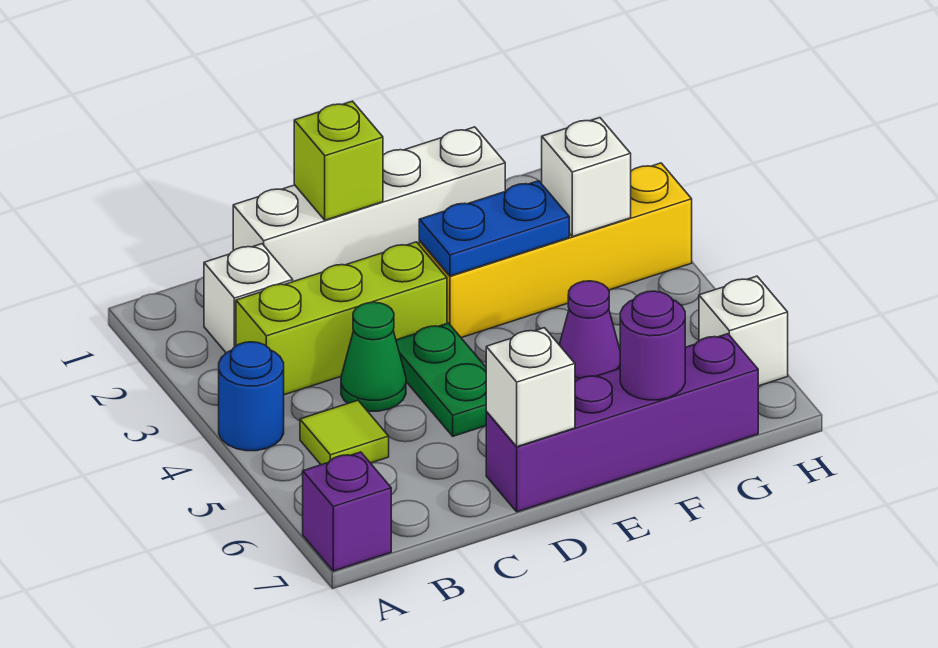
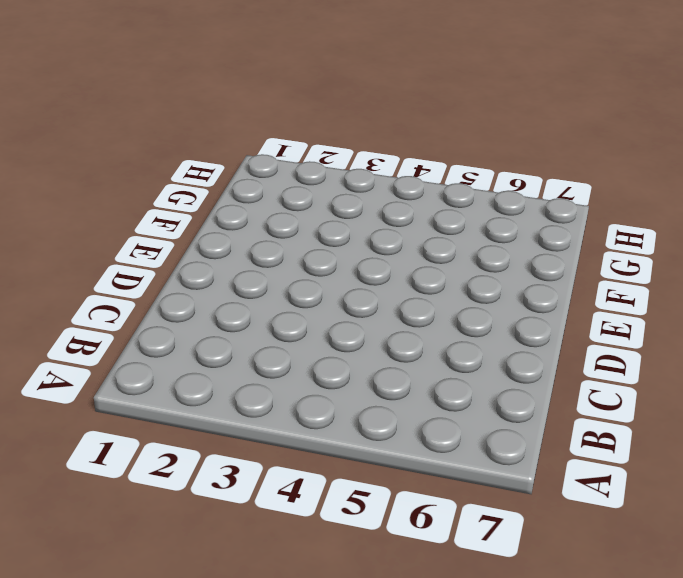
none -> blue round brick A4 level 1
none -> purple brick A7 level 1
none -> white brick B2 level 1

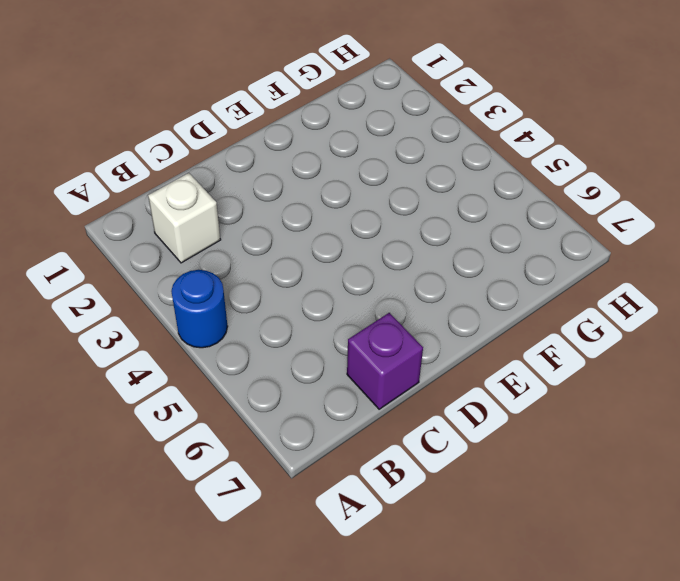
purple brick C7 level 1 -> purple brick A7 level 1
none -> lime brick B3:D3 level 1
none -> lime tile B5 level 1
none -> white brick C1:F1 level 1

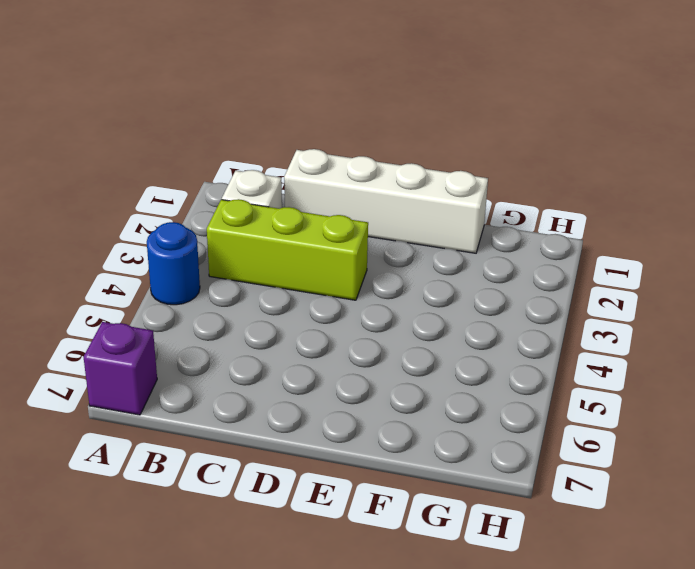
none -> lime tile B5 level 1
none -> green cone C4 level 1
none -> green plate D4:D5 level 1

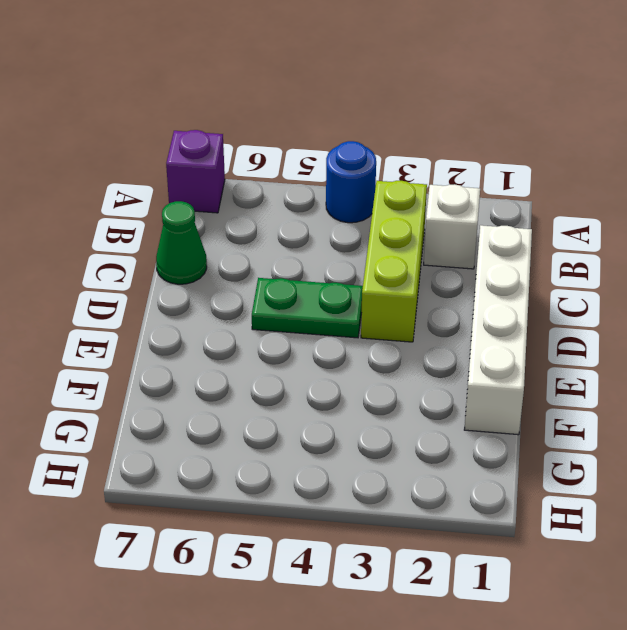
green cone C7 level 1 -> green cone C4 level 1
none -> lime tile B5 level 1
none -> purple brick D7:G7 level 1
none -> yellow brick E3:H3 level 1

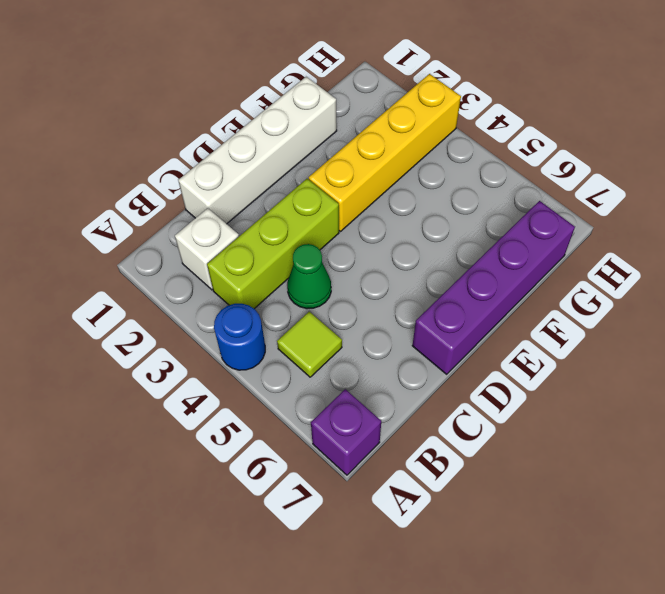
none -> green plate D4:D5 level 1
none -> purple cone F5 level 1
none -> white brick H6 level 1

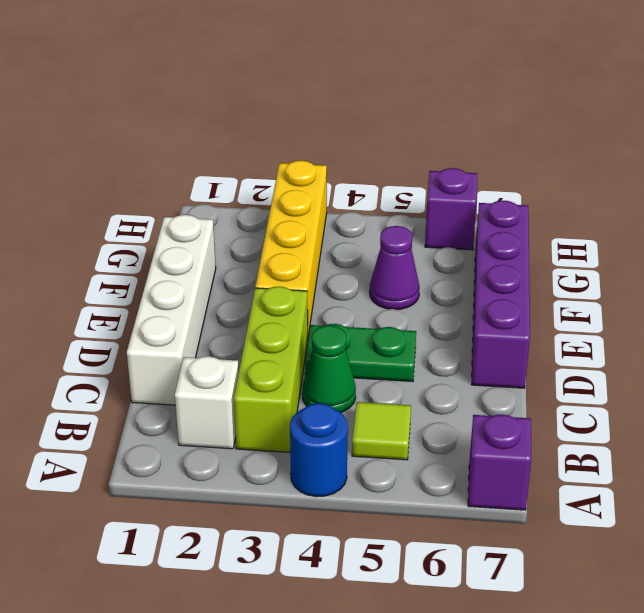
purple brick H6 level 1 -> white brick H6 level 1
none -> lime brick D1 level 2
none -> white brick D7 level 2
none -> blue plate E3:F3 level 2

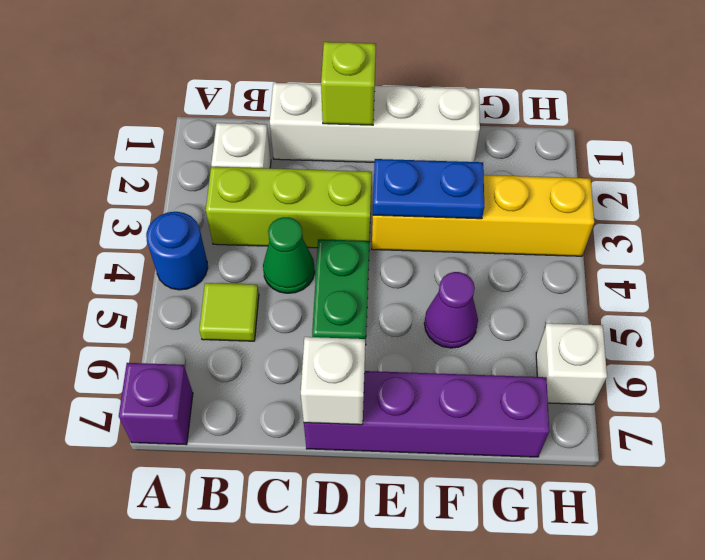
none -> purple round brick F7 level 2
none -> white brick G3 level 2

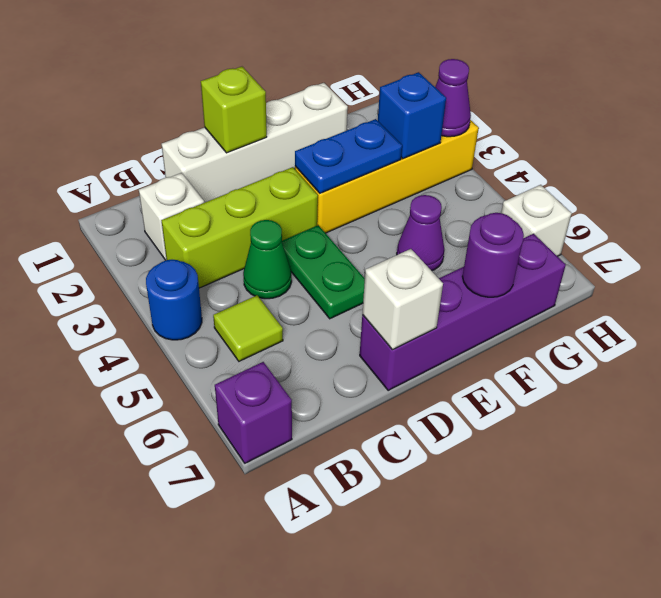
blue brick G3 level 2 -> white brick G3 level 2
purple cone H3 level 2 -> none

